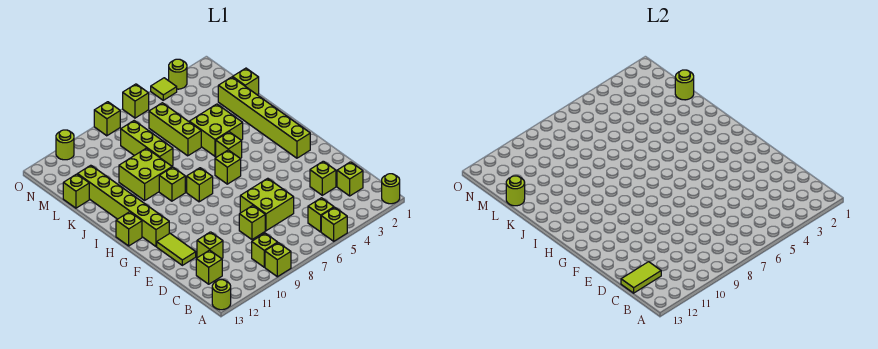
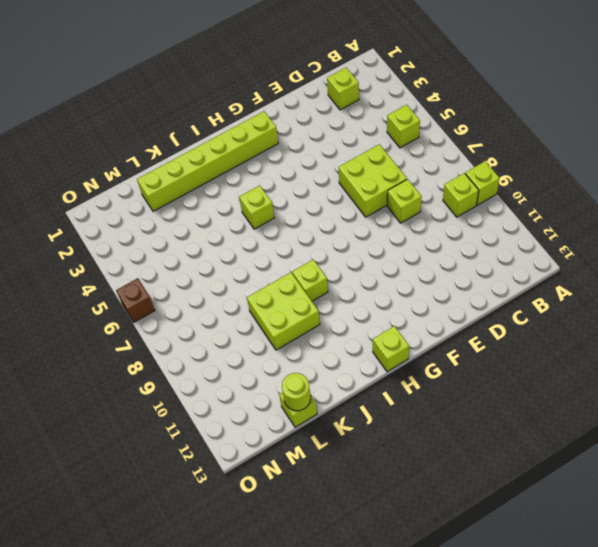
brown brick O6 level 1 -> lime brick O6 level 1
none -> lime round brick A1 level 1
none -> lime brick A5 level 1
none -> lime round brick A13 level 1
none -> lime brick C12 level 1

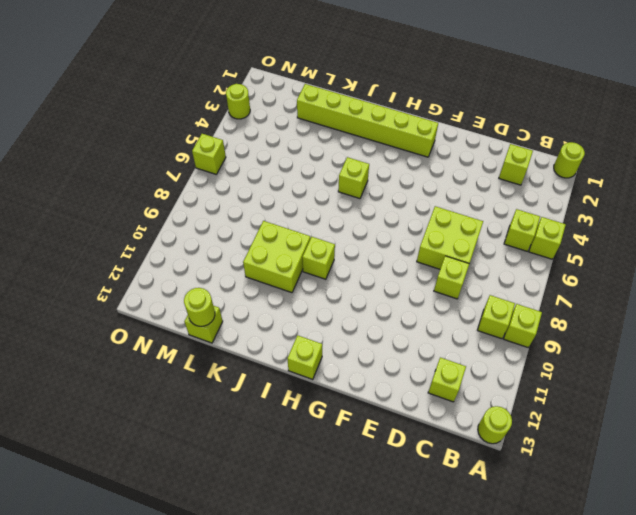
none -> lime brick D3 level 1
none -> lime brick D11 level 1
none -> lime tile E12:F12 level 1
none -> lime brick G12:L12 level 1

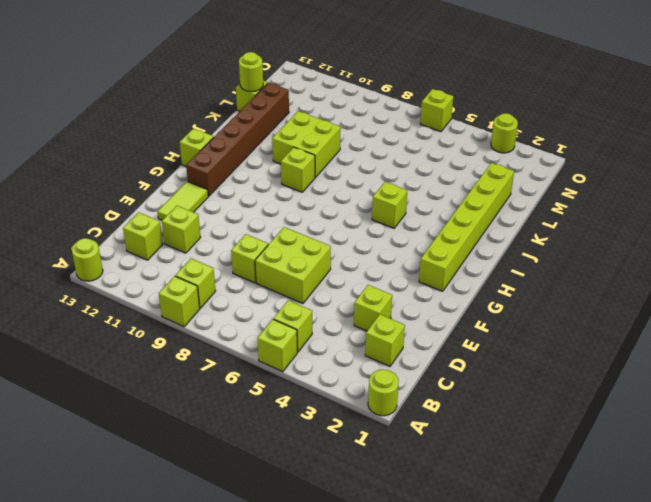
brown brick G12:L12 level 1 -> lime brick G12:L12 level 1
none -> lime brick H6 level 1
none -> lime brick H8 level 1
none -> lime brick J4:K5 level 1
none -> lime brick K6:M6 level 1

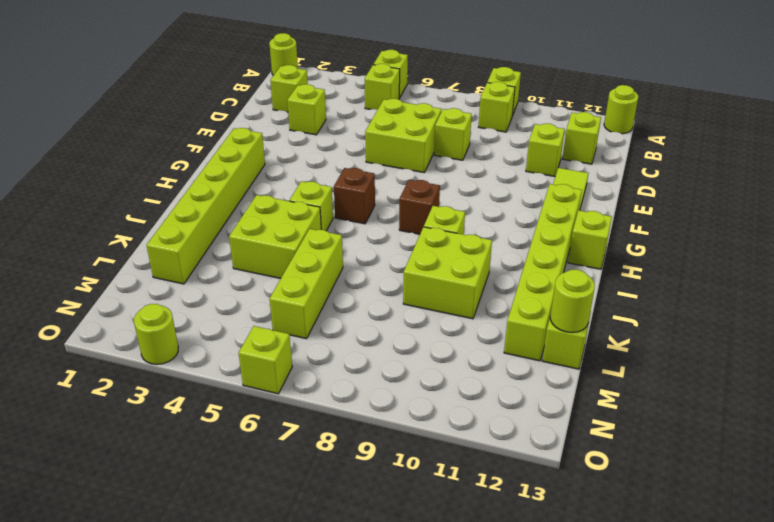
brown brick H6 level 1 -> lime brick H6 level 1
brown brick H8 level 1 -> lime brick H8 level 1
none -> lime brick K8:M8 level 1
none -> lime brick L1 level 1
none -> lime tile O4 level 1
none -> lime brick O8 level 1

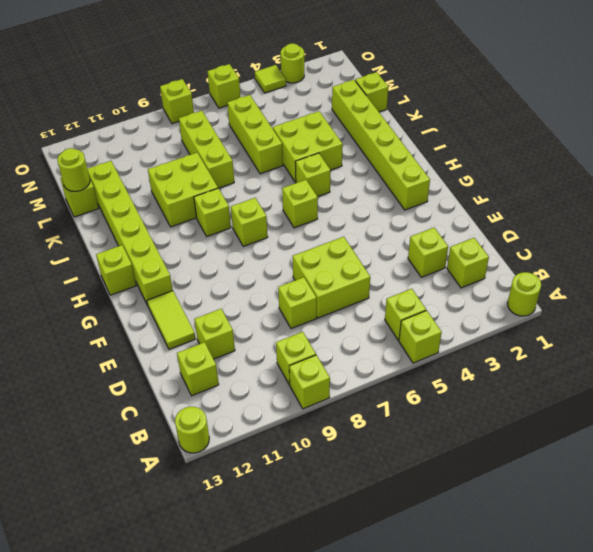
none -> lime round brick O11 level 1
none -> lime tile C12:C13 level 2
none -> lime round brick L1 level 2

